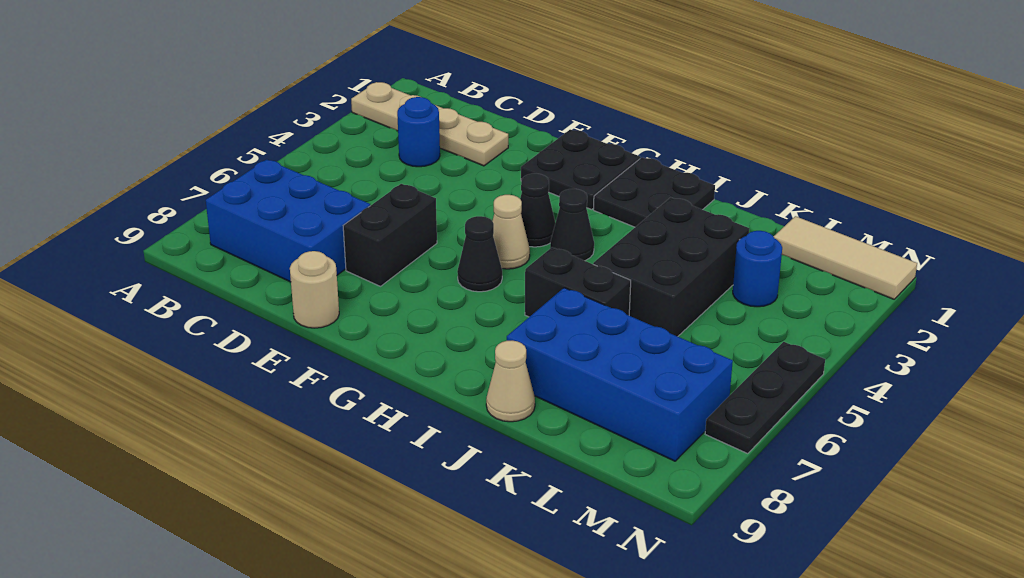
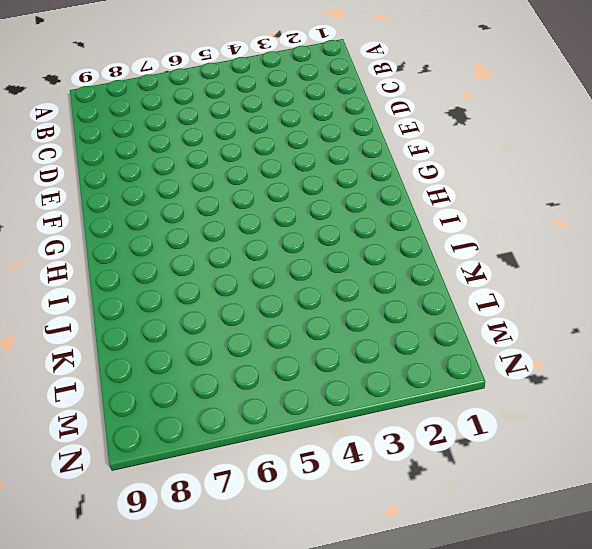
none -> tan plate A2:D2 level 1
none -> blue brick B7:D8 level 1
none -> blue round brick C3 level 1

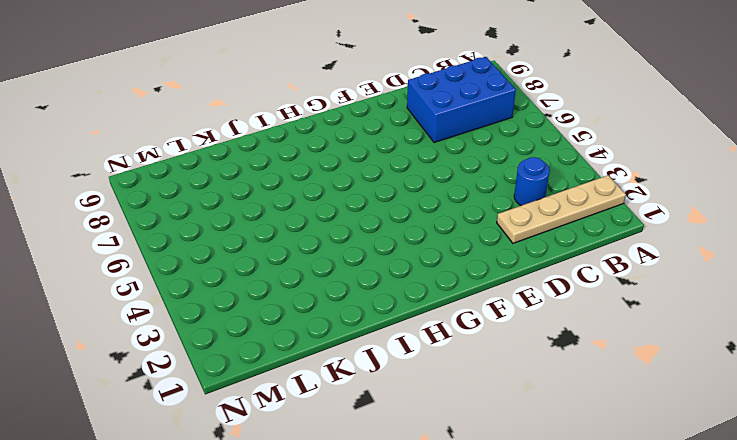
none -> black brick E6:E7 level 1
none -> tan round brick E9 level 1
none -> black plate F1:G2 level 1

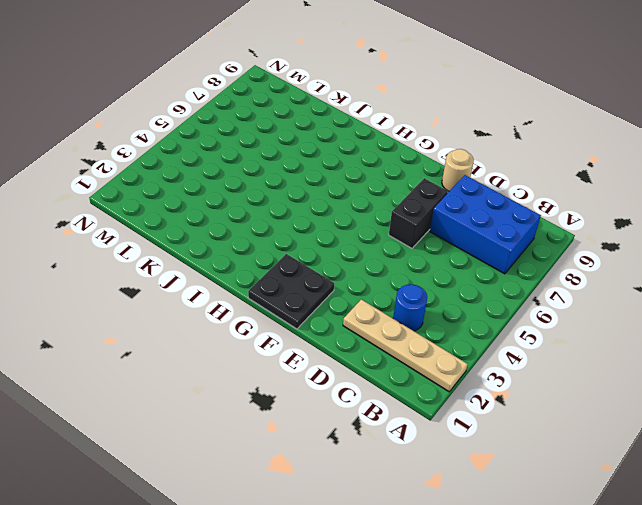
none -> black cone G4 level 1
none -> tan cone G5 level 1
none -> black cone G6 level 1

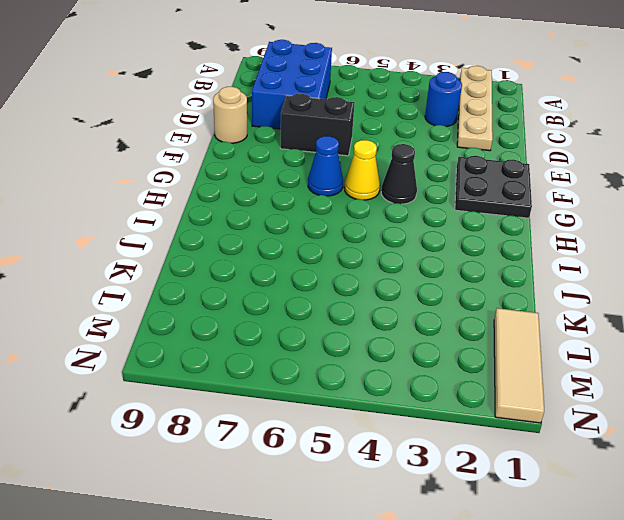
yellow cone G5 level 1 -> tan cone G5 level 1
blue cone G6 level 1 -> black cone G6 level 1
none -> black plate H1:I2 level 1
none -> black cone H4 level 1
none -> black brick I6:J6 level 1

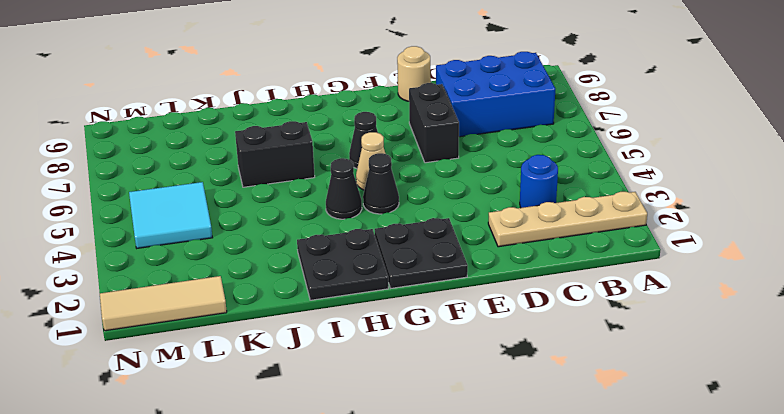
cyan tile L4:M5 level 1 -> none
none -> black brick J3:K5 level 1
none -> blue brick J7:M8 level 1
none -> tan cone J9 level 1

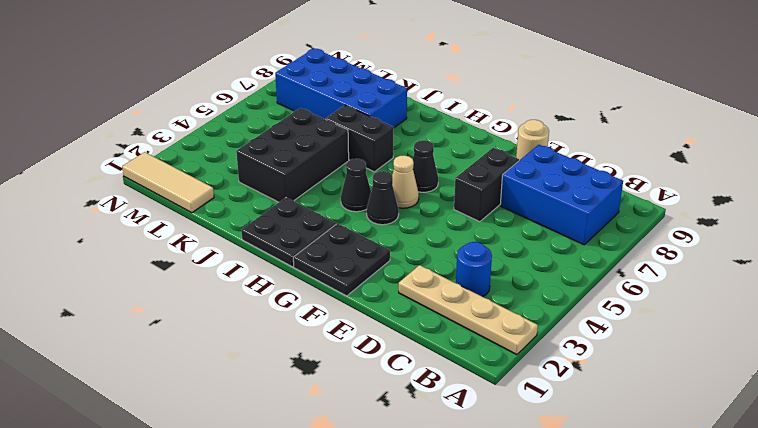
none -> tan cone J9 level 1
none -> blue round brick L3 level 1
none -> black plate N5:N7 level 1

